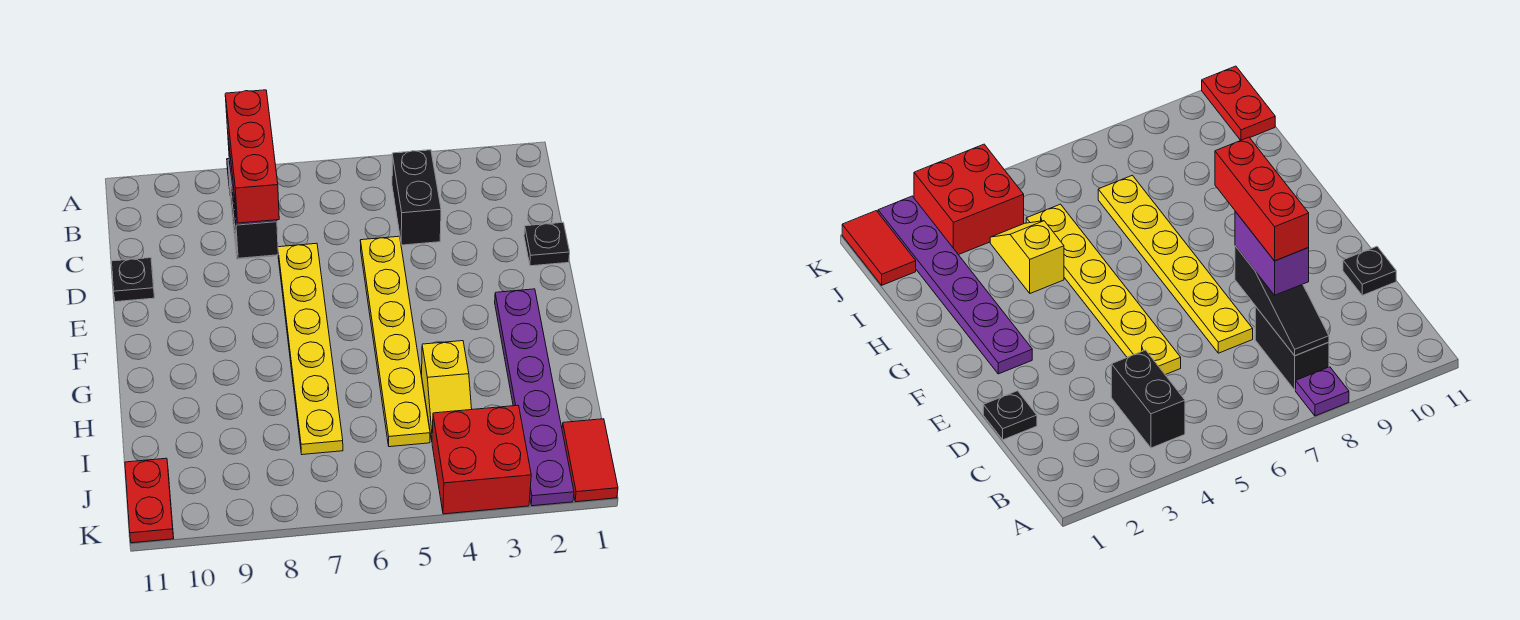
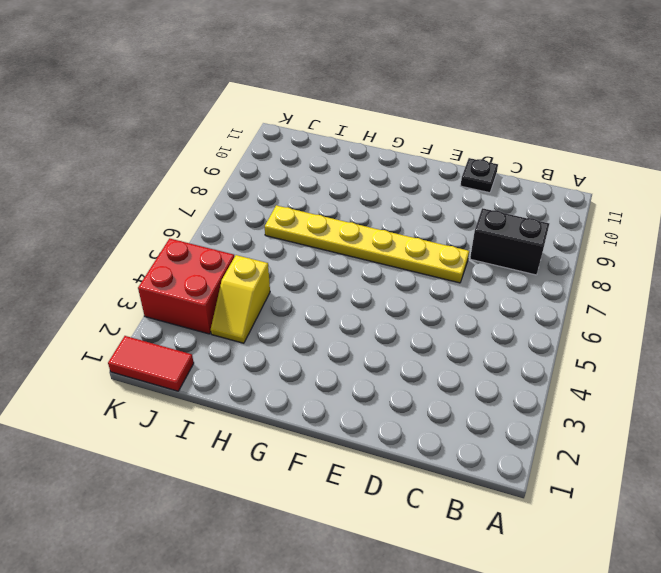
yellow slope I3:I4 level 1 top 4 -> yellow slope H4:I4 level 1 top H
none -> purple plate A8 level 1
none -> black brick B4:C4 level 1
none -> black plate D1 level 1

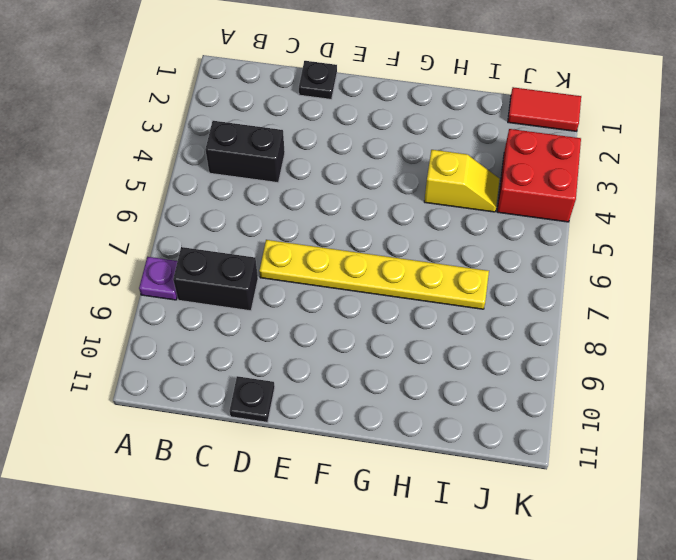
none -> yellow plate D5:I5 level 1
none -> purple plate F2:K2 level 1
none -> red plate J11:K11 level 1

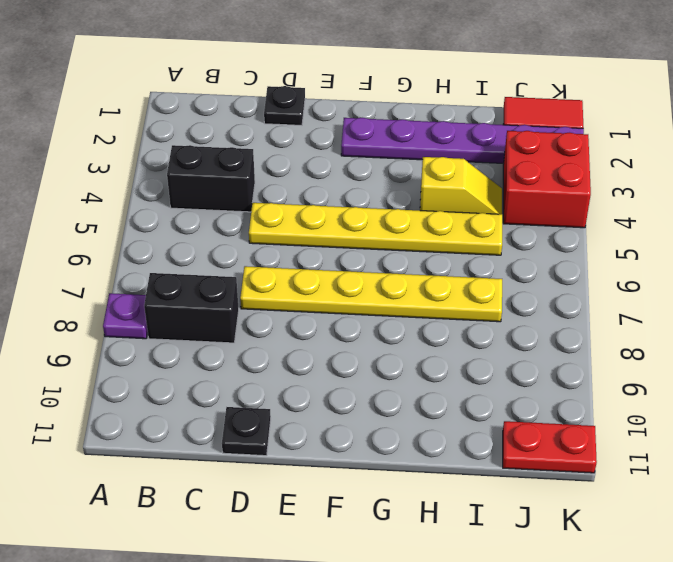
none -> black slope B8:D8 level 2 top D
none -> purple brick C8:D8 level 3
none -> red brick C8:E8 level 4

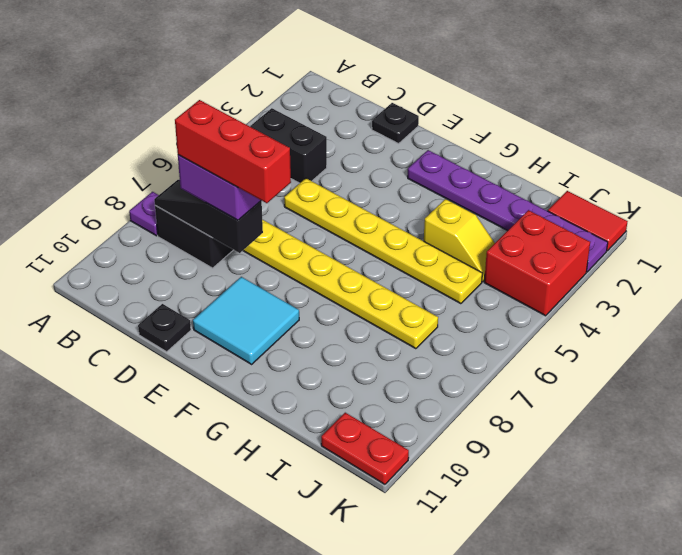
cyan tile E9:F10 level 1 -> none

